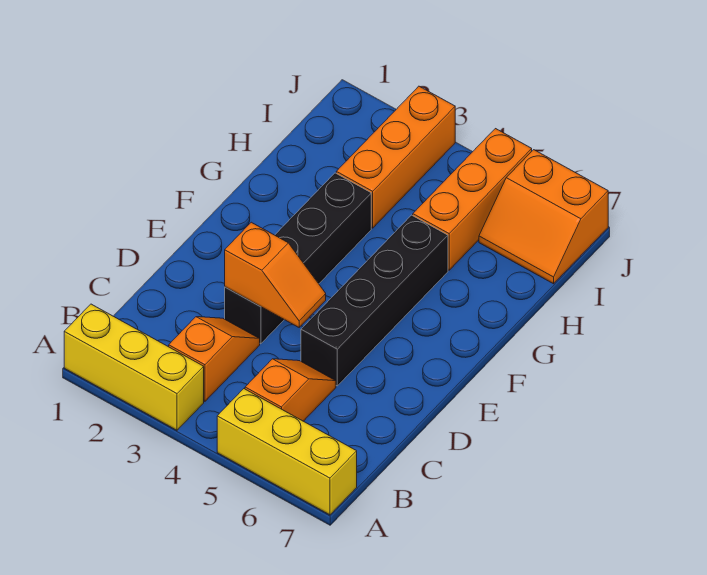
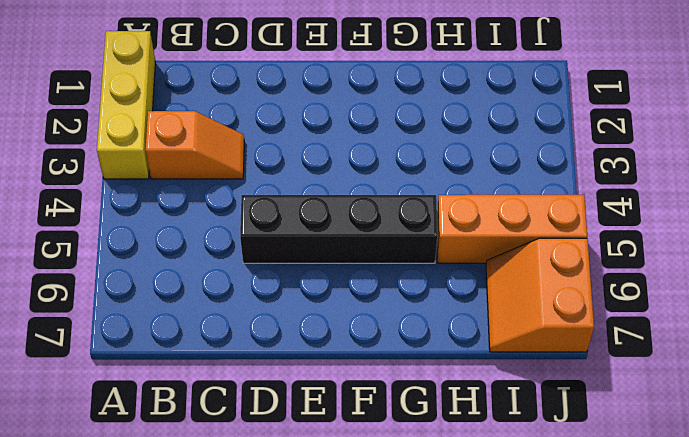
none -> yellow brick A5:A7 level 1
none -> orange slope B5:C5 level 1 top B

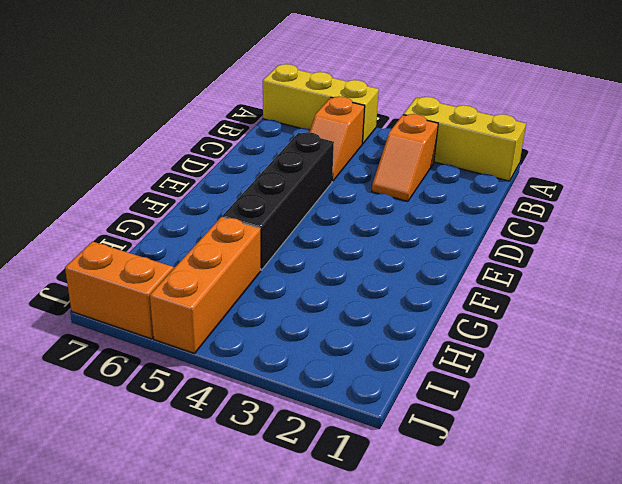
none -> black brick D3:G3 level 1
none -> orange brick H3:J3 level 1

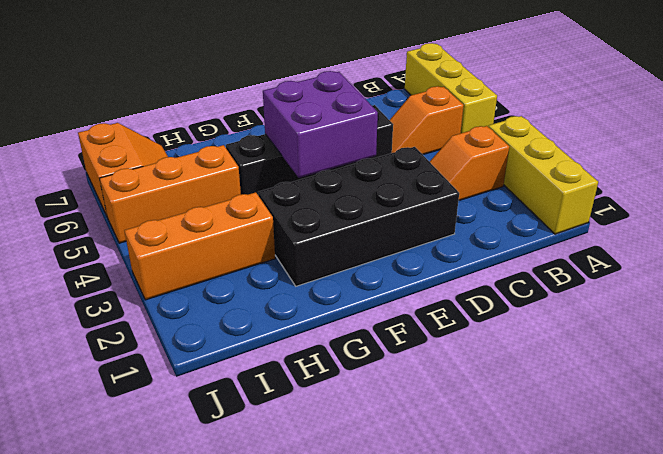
black brick D2:G3 level 1 -> black brick D3:G3 level 1
purple brick E4:F5 level 2 -> none
none -> orange slope D3:D4 level 2 top 3

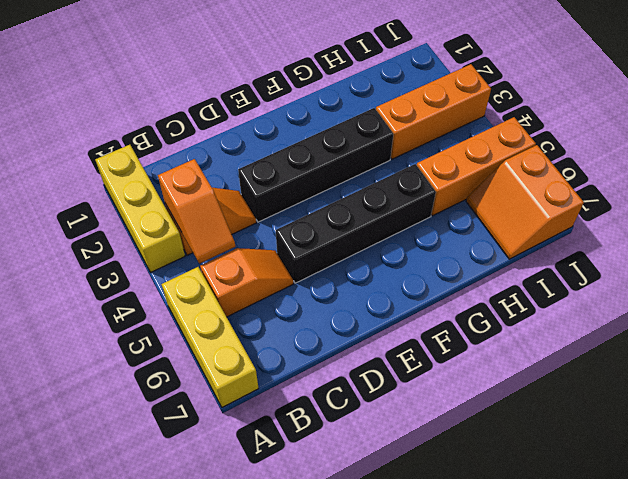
orange slope B3:B4 level 2 top 3 -> orange slope D3:D4 level 2 top 3

